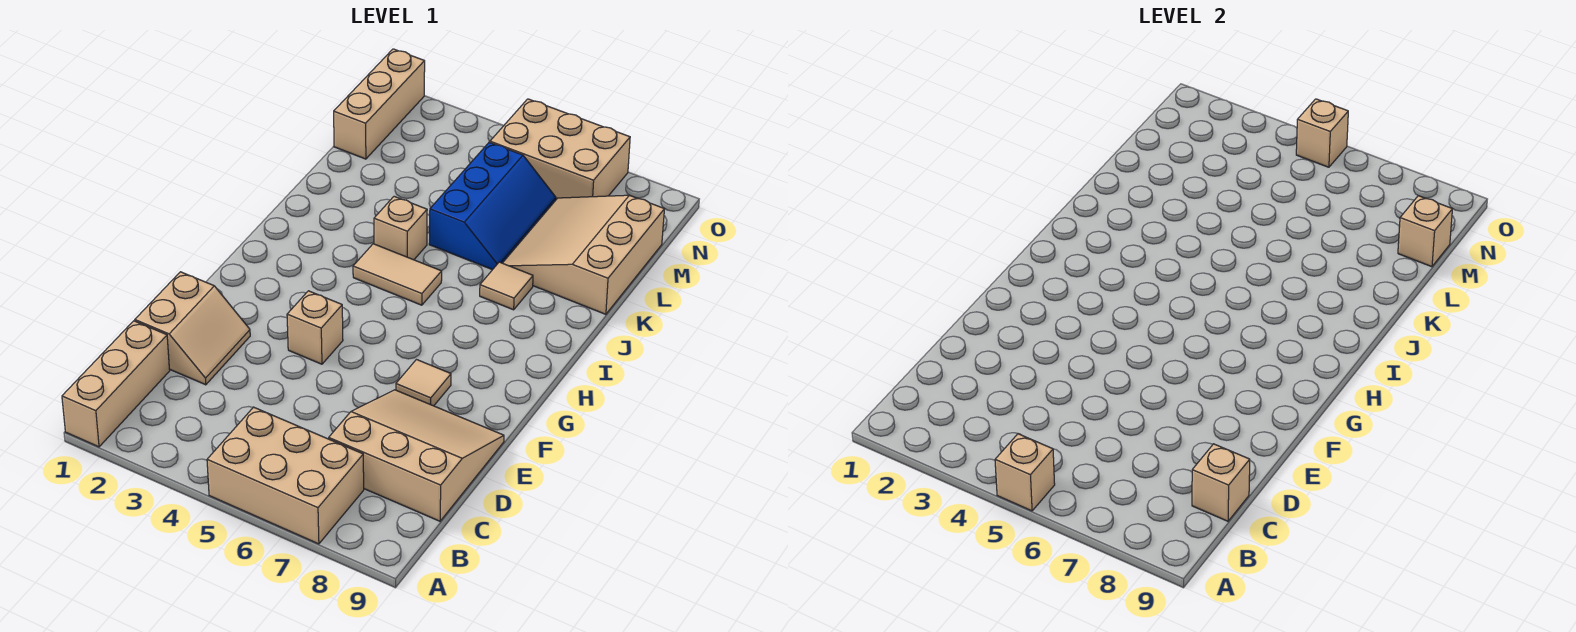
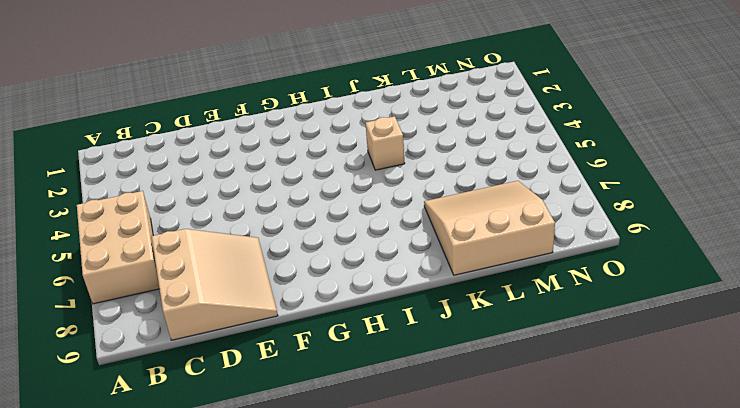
none -> tan brick A1:C1 level 1
none -> tan slope D1:E2 level 1 top 1
none -> tan brick F4 level 1

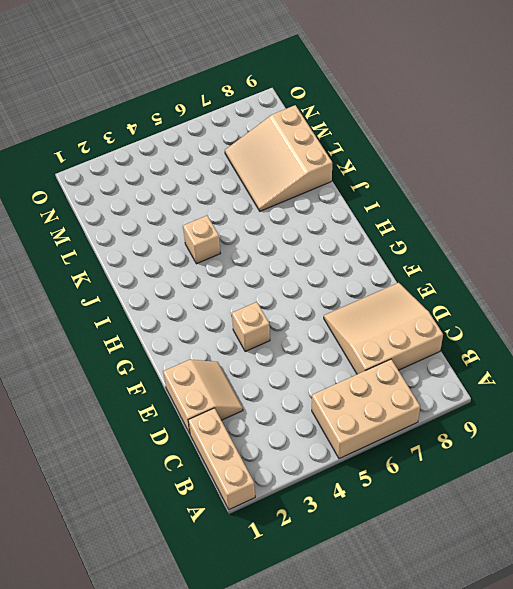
none -> tan tile F7 level 1
none -> tan tile I4:I5 level 1
none -> tan tile J7 level 1

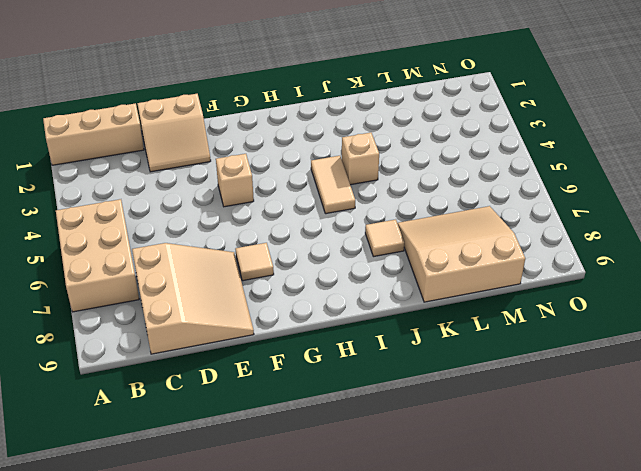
none -> blue slope K5:M6 level 1 top 5
none -> tan brick M1:O1 level 1
none -> tan brick N5:O7 level 1

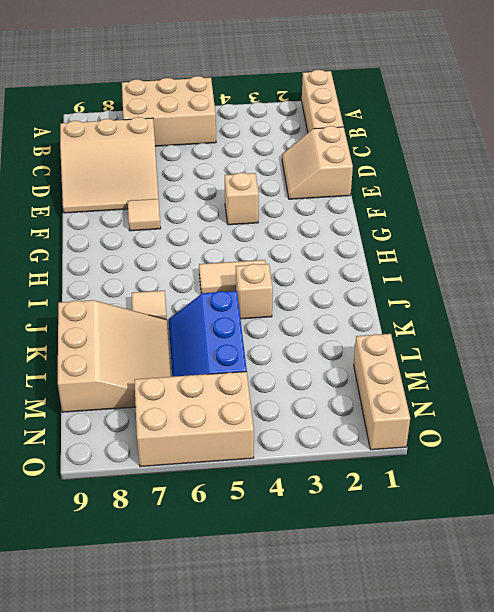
none -> tan brick A5 level 2
none -> tan brick C9 level 2
none -> tan brick M9 level 2

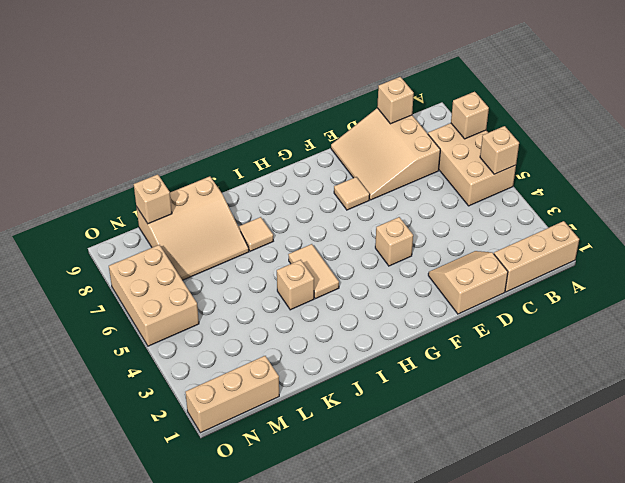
tan brick A7 level 2 -> tan brick O5 level 2
none -> blue slope K5:M6 level 1 top 5

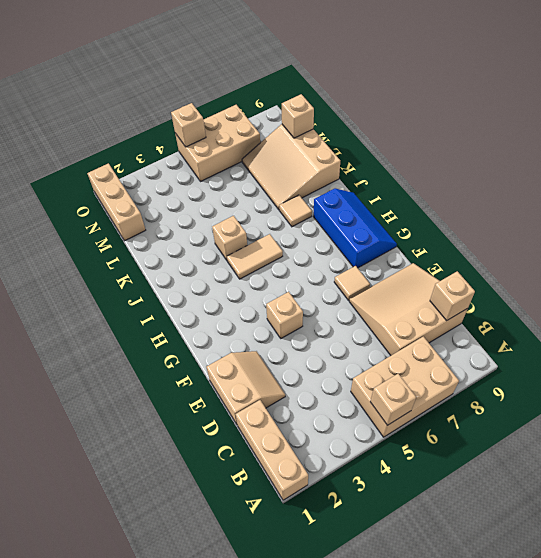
blue slope G8:I9 level 1 top 8 -> blue slope K5:M6 level 1 top 5

